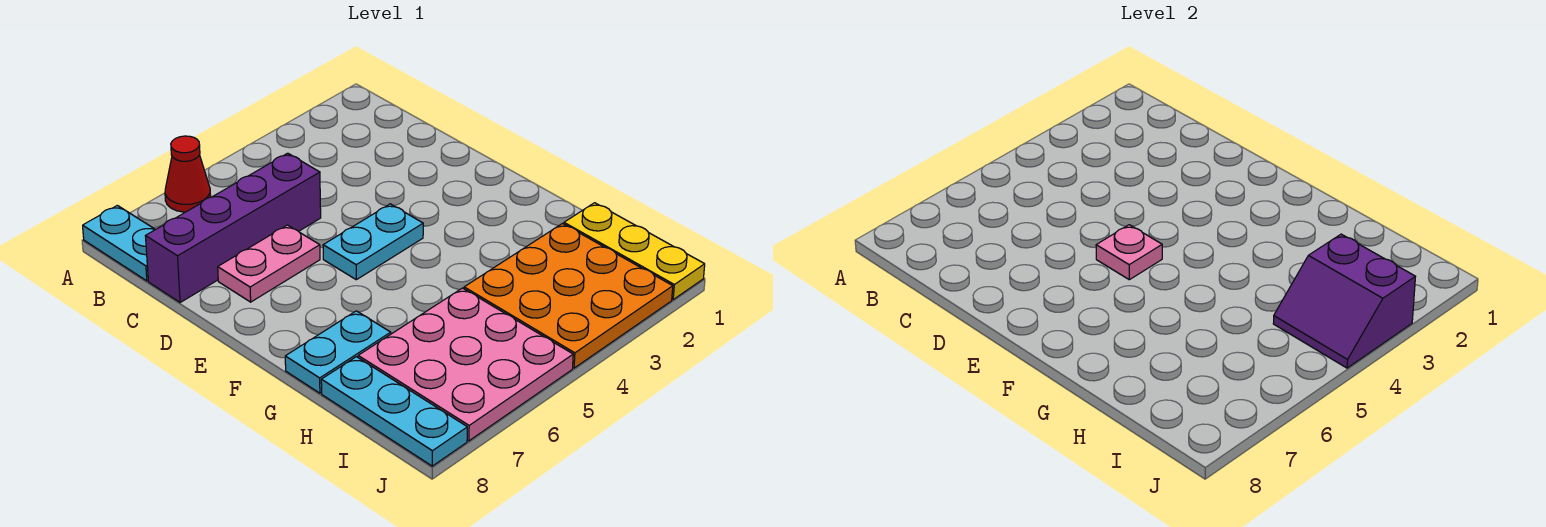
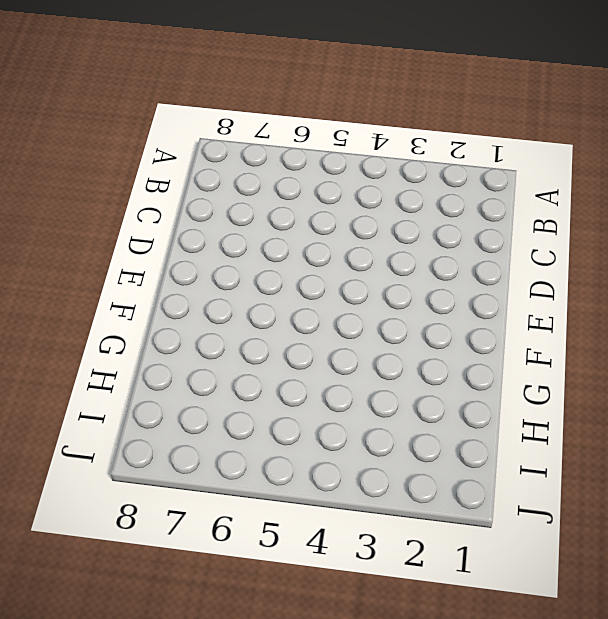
none -> red cone A6 level 1
none -> cyan plate A8:B8 level 1
none -> purple brick C5:C8 level 1

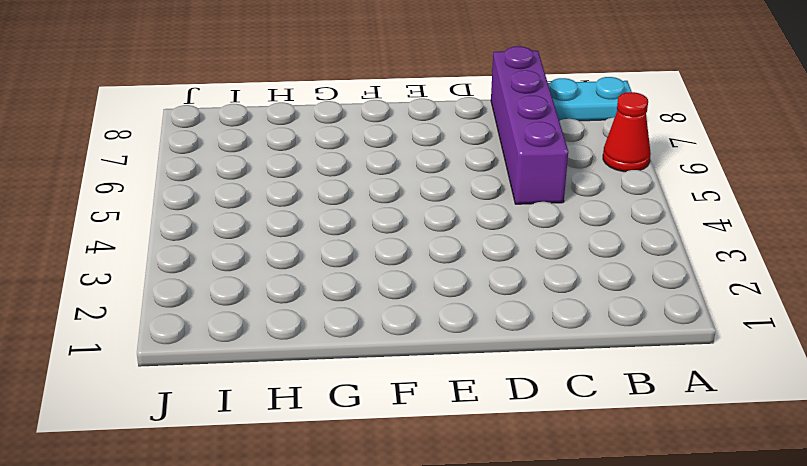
none -> pink plate D6:D7 level 1
none -> cyan plate E4:E5 level 1
none -> cyan plate G7:G8 level 1

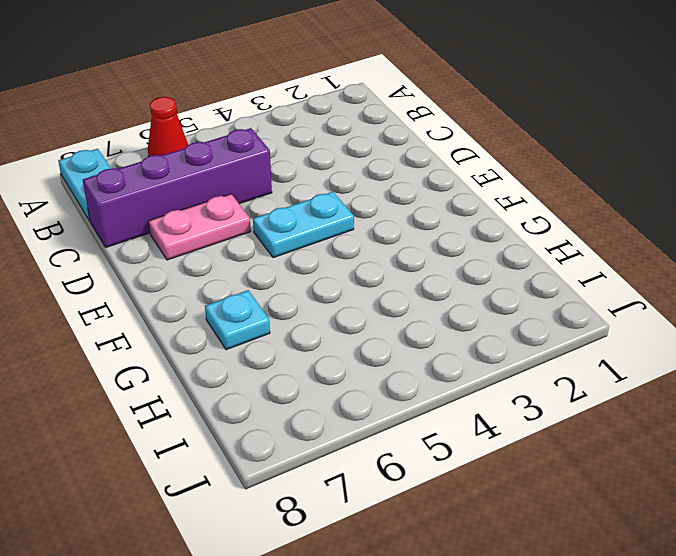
cyan plate G7 level 1 -> cyan plate G7:G8 level 1
none -> yellow plate H1:J1 level 1
none -> orange plate H2:J4 level 1
none -> pink plate H5:J7 level 1

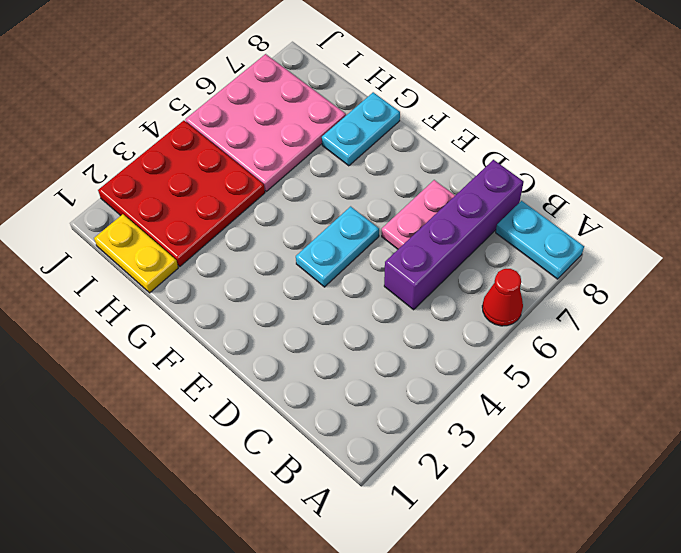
yellow plate H1:I1 level 1 -> yellow plate H1:J1 level 1
red plate H2:J4 level 1 -> orange plate H2:J4 level 1
none -> cyan plate H8:J8 level 1
none -> pink plate E5 level 2
none -> purple slope I3:J4 level 2 top 3

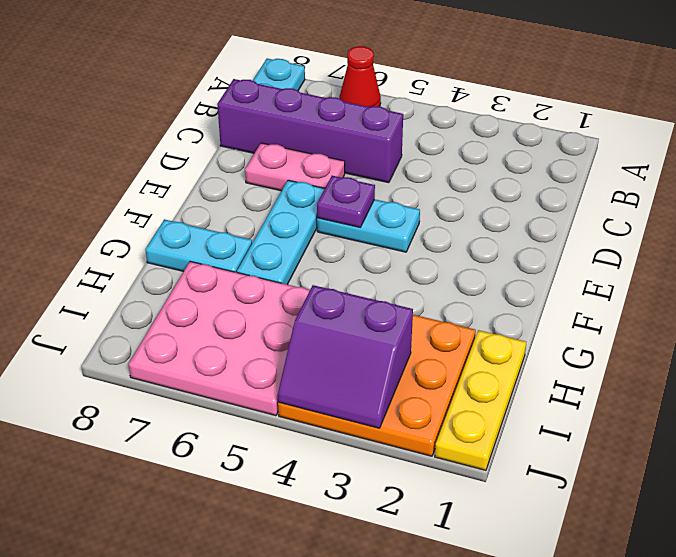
purple plate E5 level 2 -> pink plate E5 level 2
cyan plate E6:G6 level 1 -> cyan plate H8:J8 level 1
purple slope I3:J4 level 2 top I -> purple slope I3:J4 level 2 top 3

